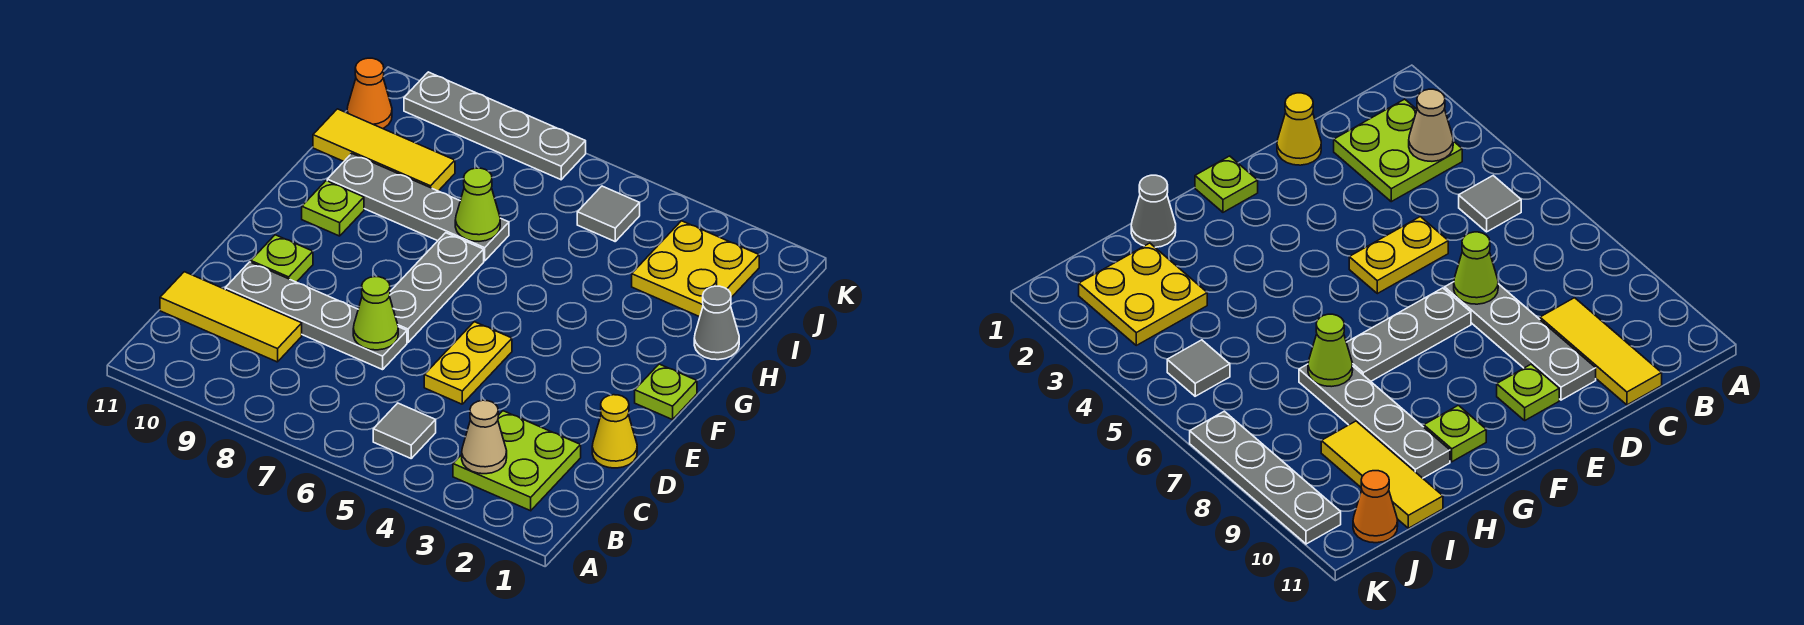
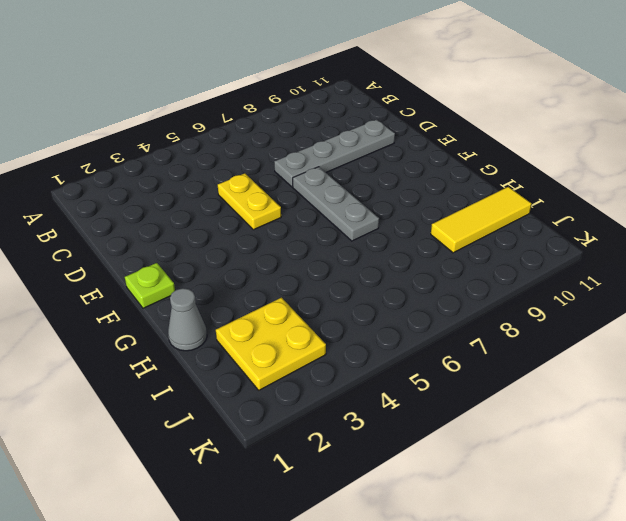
none -> lime plate B2:C3 level 1
none -> grey tile B5 level 1
none -> yellow tile C9:C11 level 1

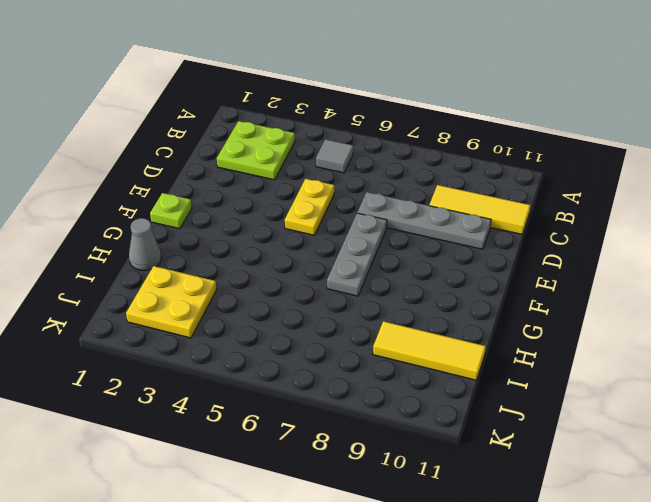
none -> yellow cone D1 level 1
none -> lime plate E10 level 1
none -> lime plate G10 level 1

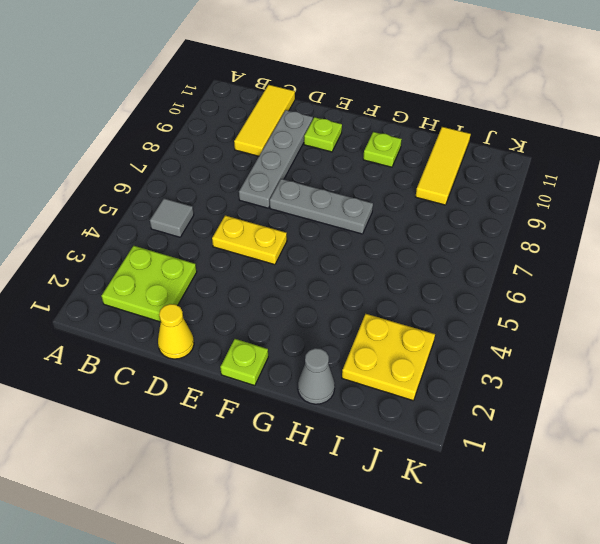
none -> grey plate H7:H10 level 1
none -> grey tile J5 level 1
none -> orange cone J11 level 1

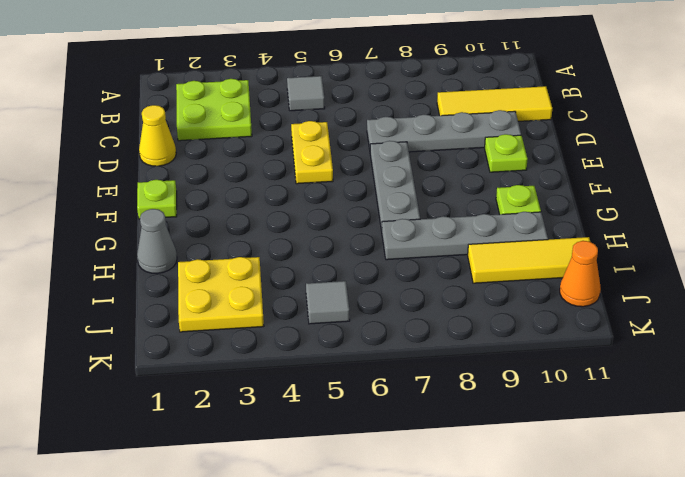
none -> grey plate K7:K10 level 1
none -> tan cone B3 level 2
none -> lime cone D7 level 2

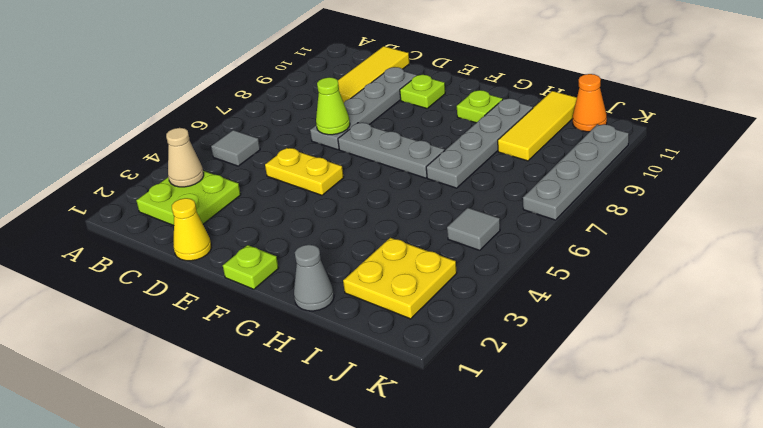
none -> lime cone H7 level 2

